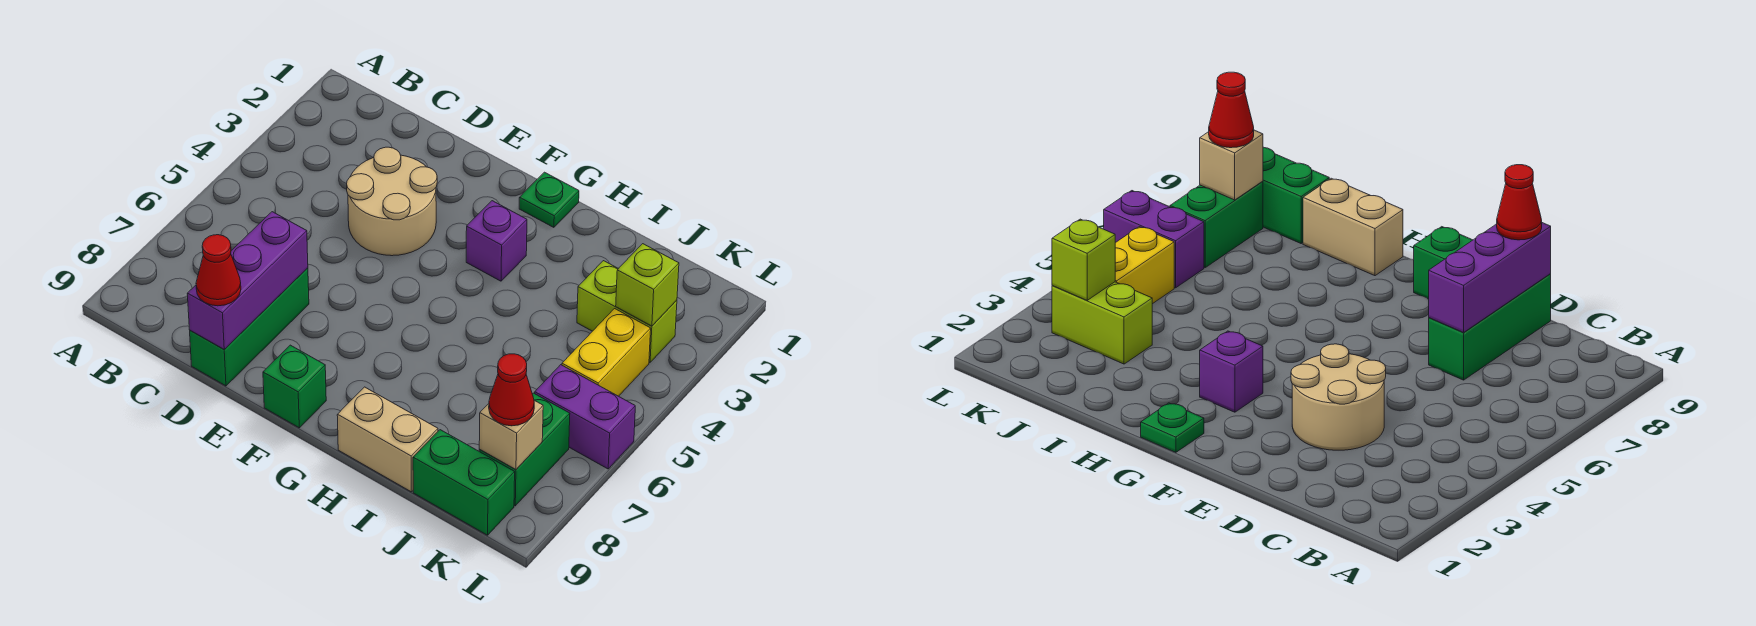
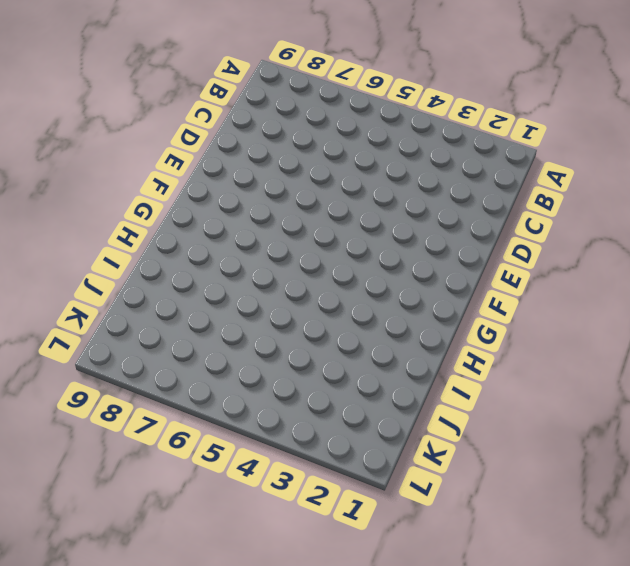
none -> tan round brick D3:E4 level 1
none -> green brick D7:D9 level 1
none -> green brick F9 level 1

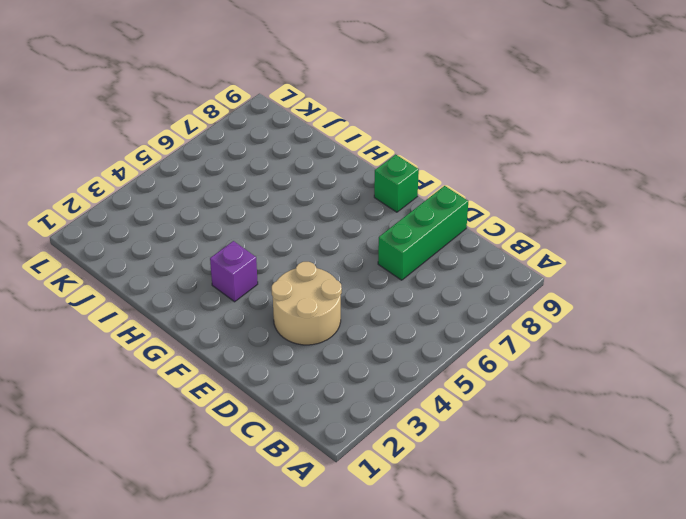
none -> green plate G1 level 1
none -> tan brick H9:I9 level 1
none -> lime brick J3:K3 level 1

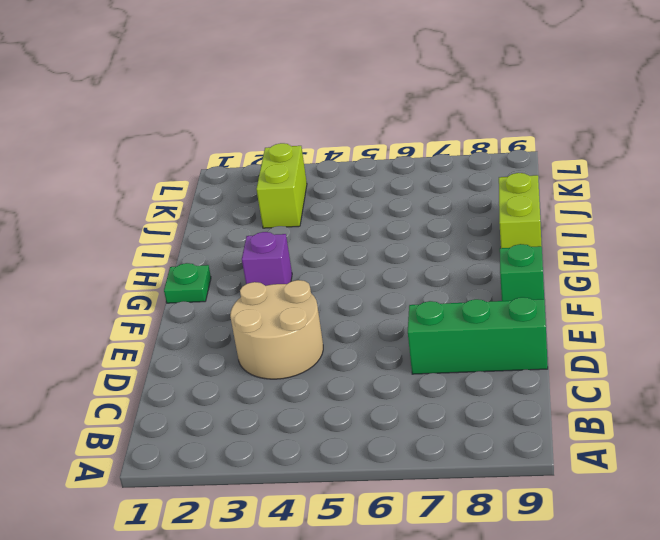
lime brick H9:I9 level 1 -> tan brick H9:I9 level 1
none -> green brick J9:K9 level 1
none -> yellow brick K4:K5 level 1
none -> purple brick K6:L6 level 1

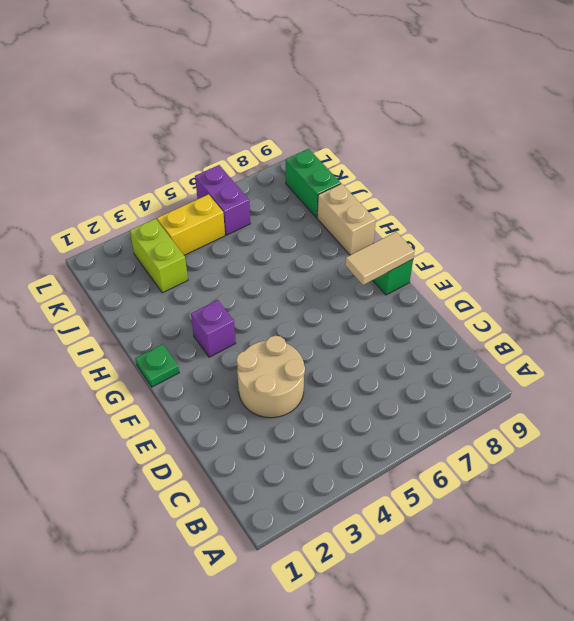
tan tile F8:F9 level 2 -> none
none -> green brick D7:D9 level 1
none -> green brick K7:K8 level 1
none -> purple brick D7:D9 level 2

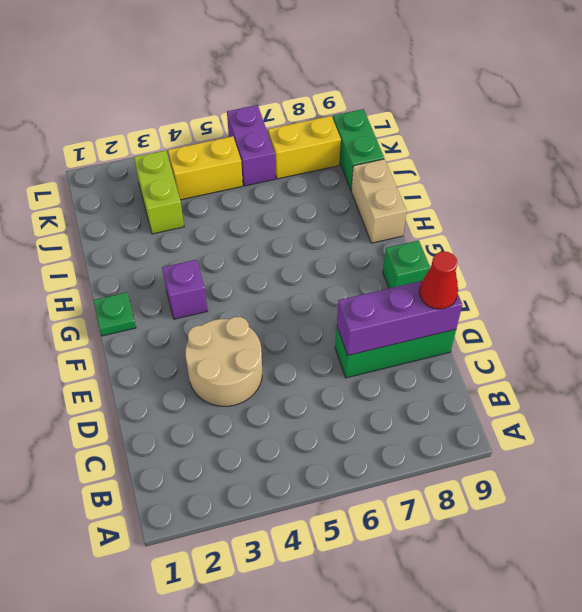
yellow brick K7:K8 level 1 -> green brick K7:K8 level 1
none -> lime brick K3 level 2
none -> tan brick K8 level 2
none -> red cone K8 level 3

